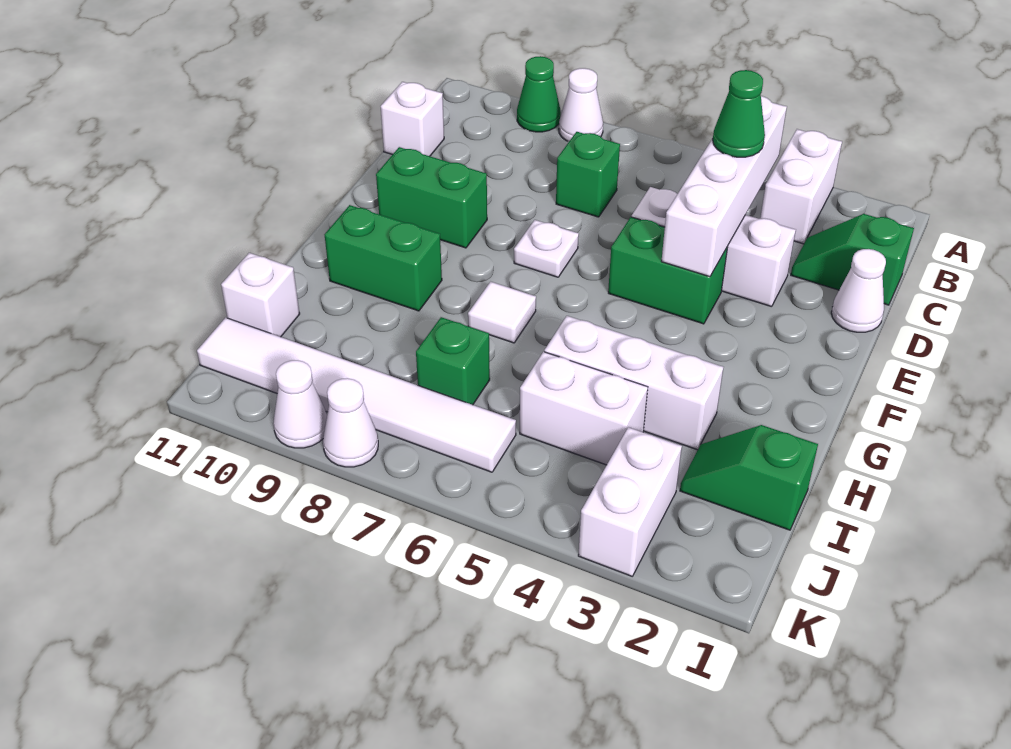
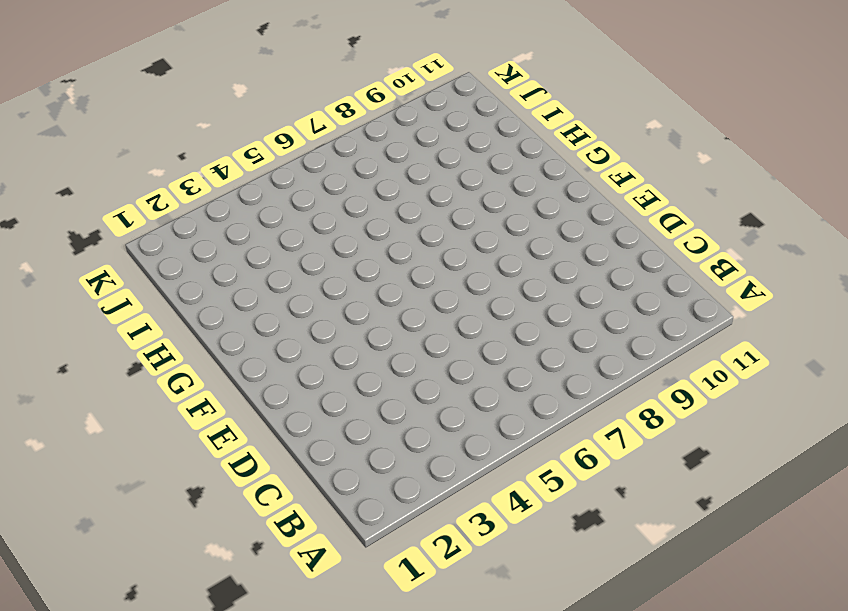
none -> white brick A3:B3 level 1
none -> white cone A8 level 1
none -> green cone A9 level 1

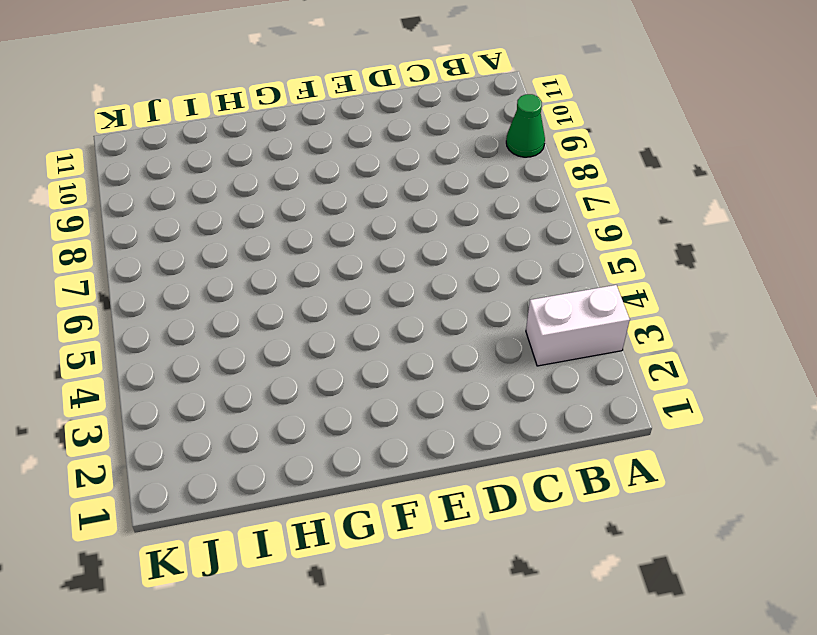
none -> white cone A8 level 1
none -> green slope C1:C2 level 1 top 1
none -> green brick C7 level 1

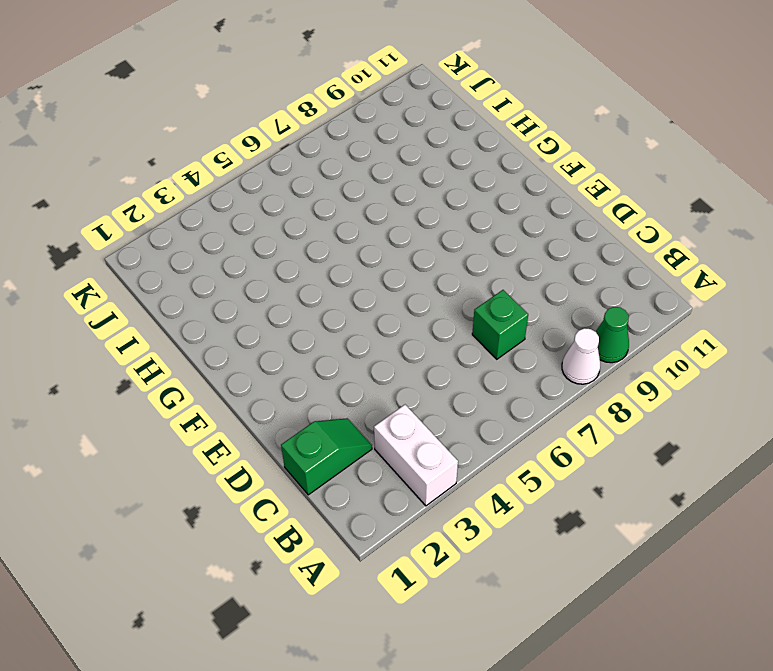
none -> white brick C11 level 1
none -> white cone D1 level 1
none -> white brick D3:D5 level 1

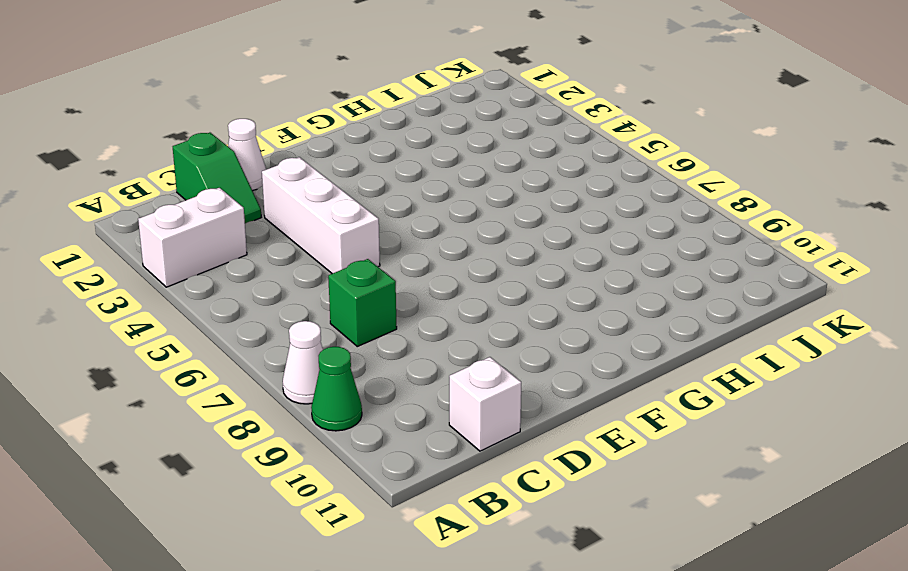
none -> green brick E4:E5 level 1
none -> white plate E7 level 1
none -> green brick E9:E10 level 1

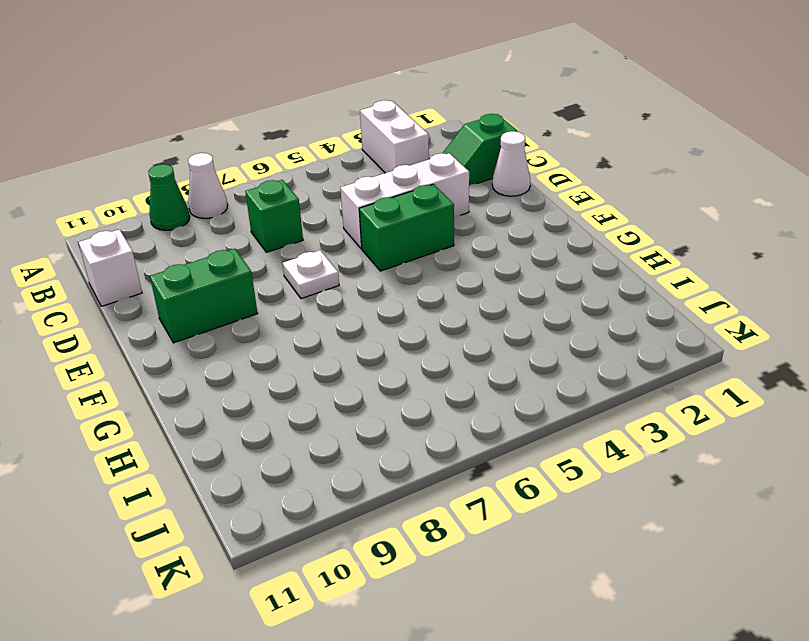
none -> white tile G7 level 1
none -> green brick G9:G10 level 1
none -> white brick H3:H5 level 1

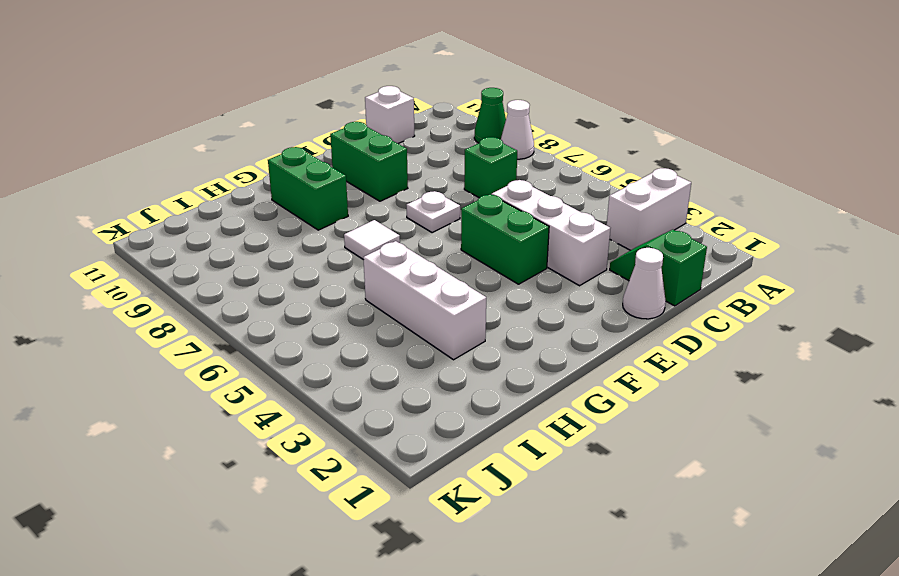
none -> green slope I1:I2 level 1 top 1
none -> white brick I4:I5 level 1
none -> green brick I7 level 1

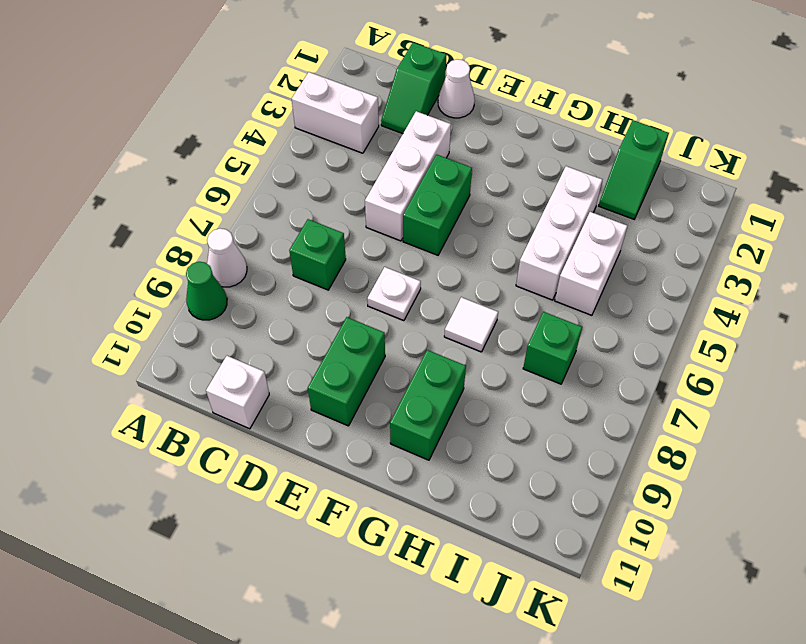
none -> white brick I11 level 1
none -> white brick J3:K3 level 1
none -> white tile J6:J11 level 1

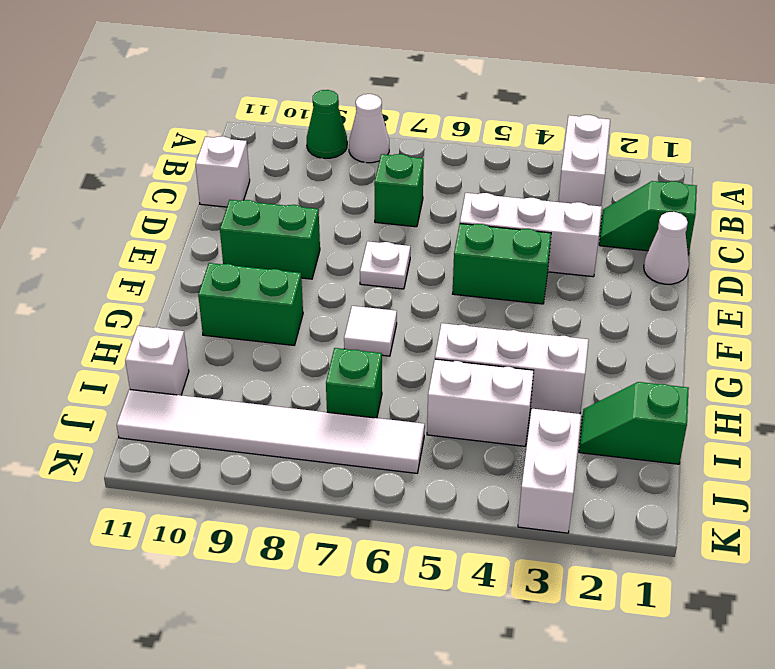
none -> white cone K8 level 1
none -> white cone K9 level 1
none -> white brick B4:E4 level 2

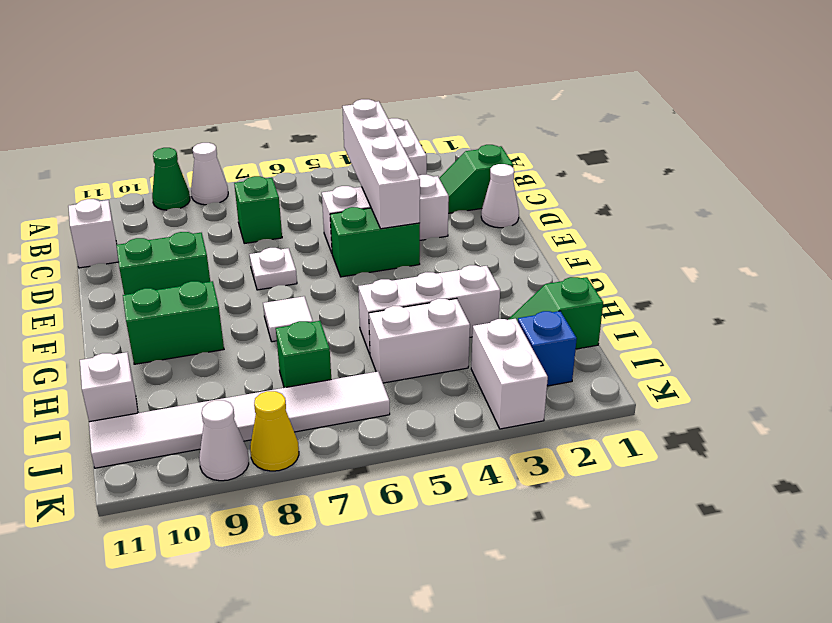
blue brick J2 level 1 -> none
yellow cone K8 level 1 -> white cone K8 level 1
none -> green cone C4 level 3

